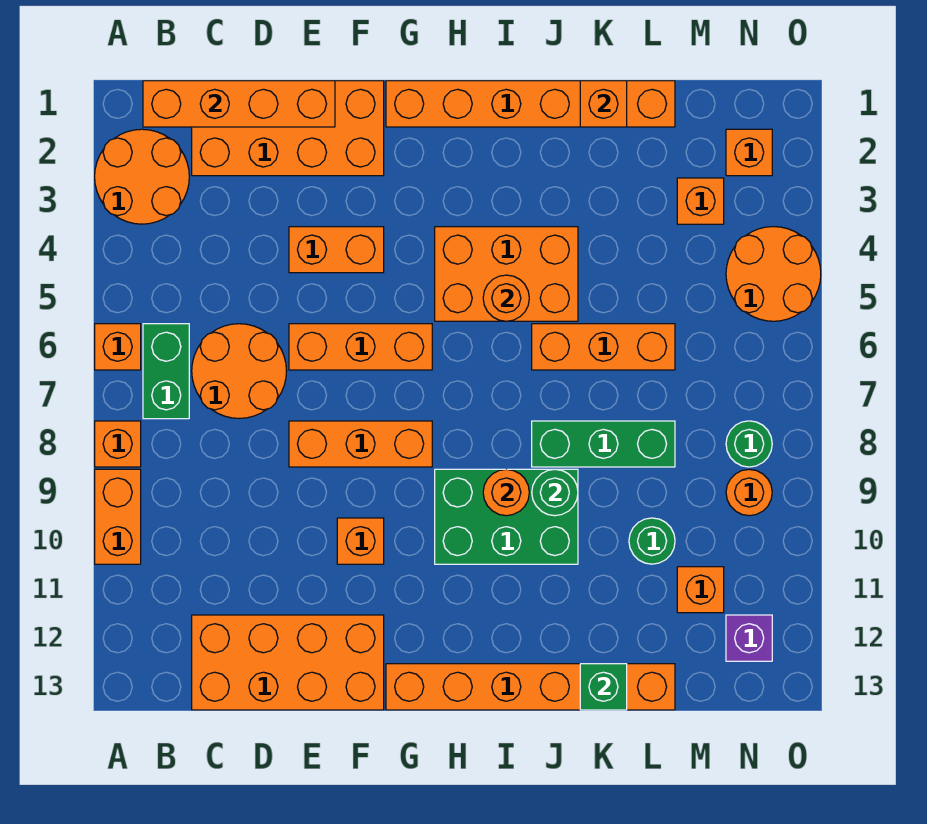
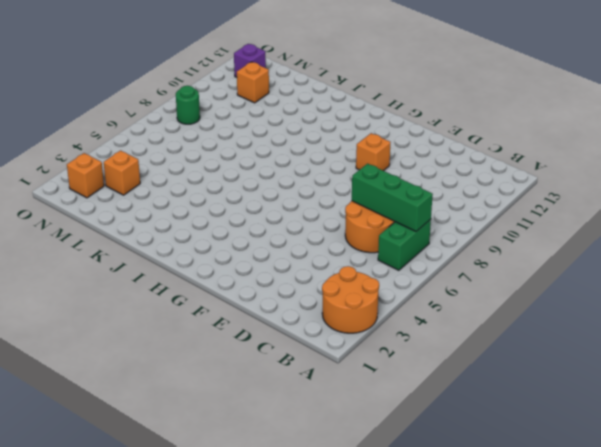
green brick B7:D7 level 2 -> green brick J8:L8 level 1
none -> orange brick A6 level 1
none -> orange brick A8 level 1
none -> orange brick A9:A10 level 1
none -> orange brick C1:F2 level 1

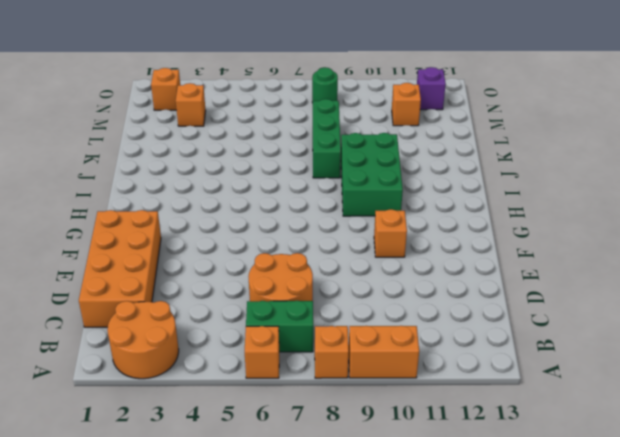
none -> orange brick C12:F13 level 1
none -> orange brick E4:F4 level 1
none -> orange brick E6:G6 level 1
none -> orange brick E8:G8 level 1

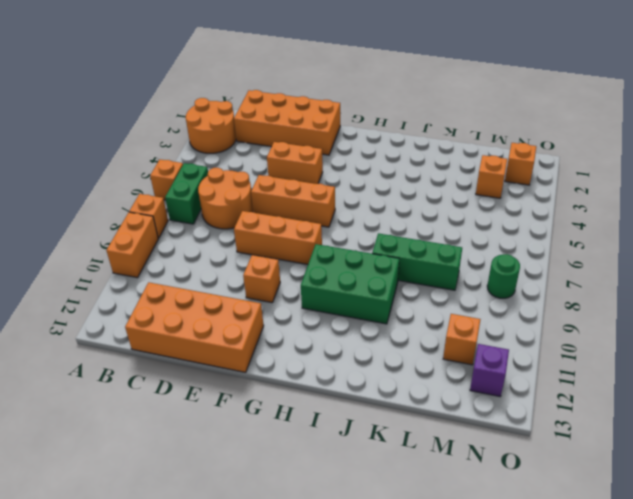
none -> orange brick G1:L1 level 1
none -> orange brick G13:L13 level 1
none -> orange brick H4:J5 level 1
none -> orange brick J6:L6 level 1

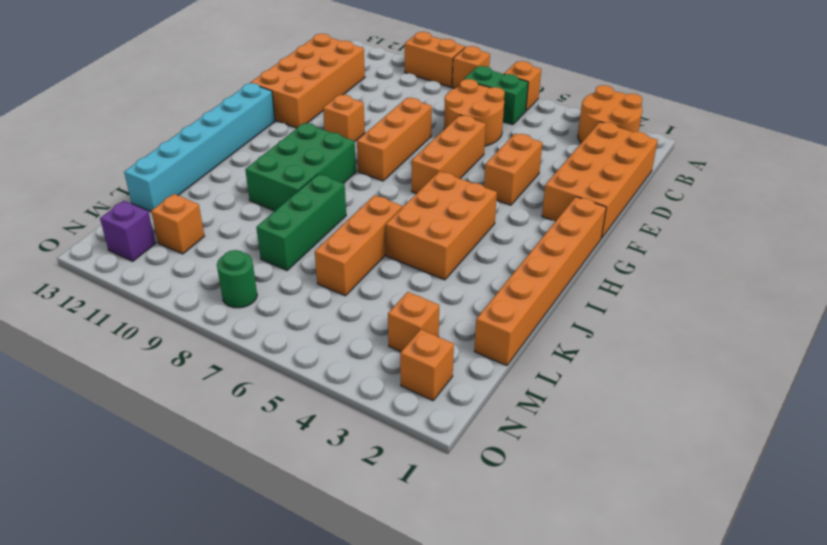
cyan brick G13:L13 level 1 -> orange brick G13:L13 level 1
none -> green round brick L10 level 1
none -> orange round brick N4:O5 level 1
none -> orange round brick N9 level 1
none -> orange brick B1:E1 level 2

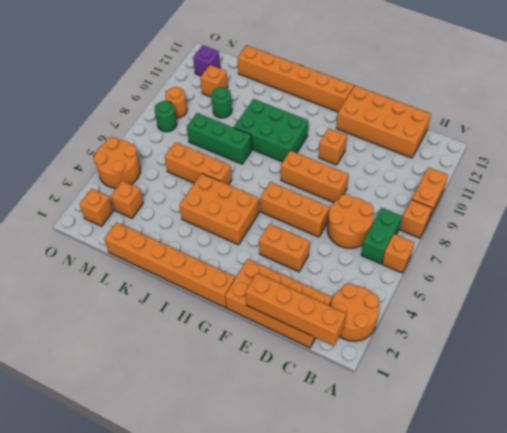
none -> orange round brick I5 level 2
none -> orange round brick I9 level 2
none -> green round brick J9 level 2
none -> orange brick K1 level 2

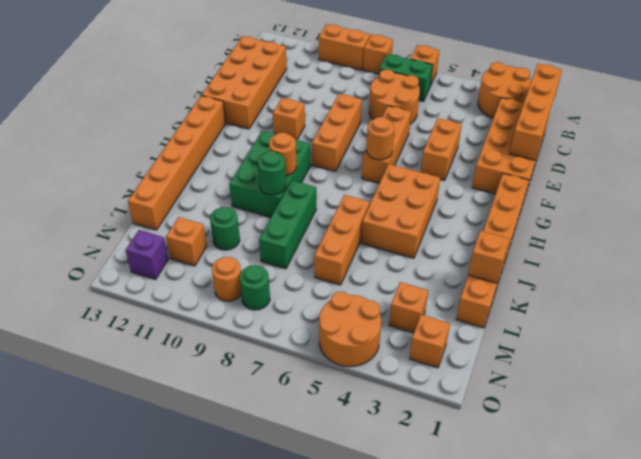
orange round brick G6 level 2 -> orange round brick I5 level 2
none -> green brick K13 level 2

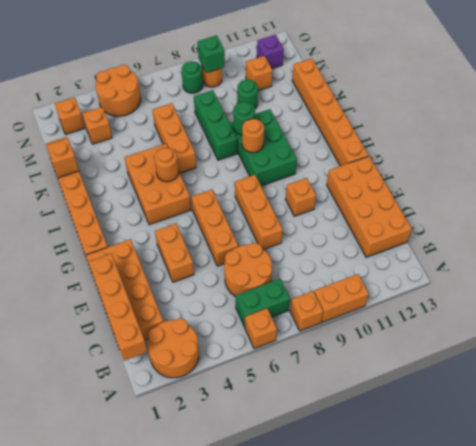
green brick N9 level 2 -> green brick K13 level 2

